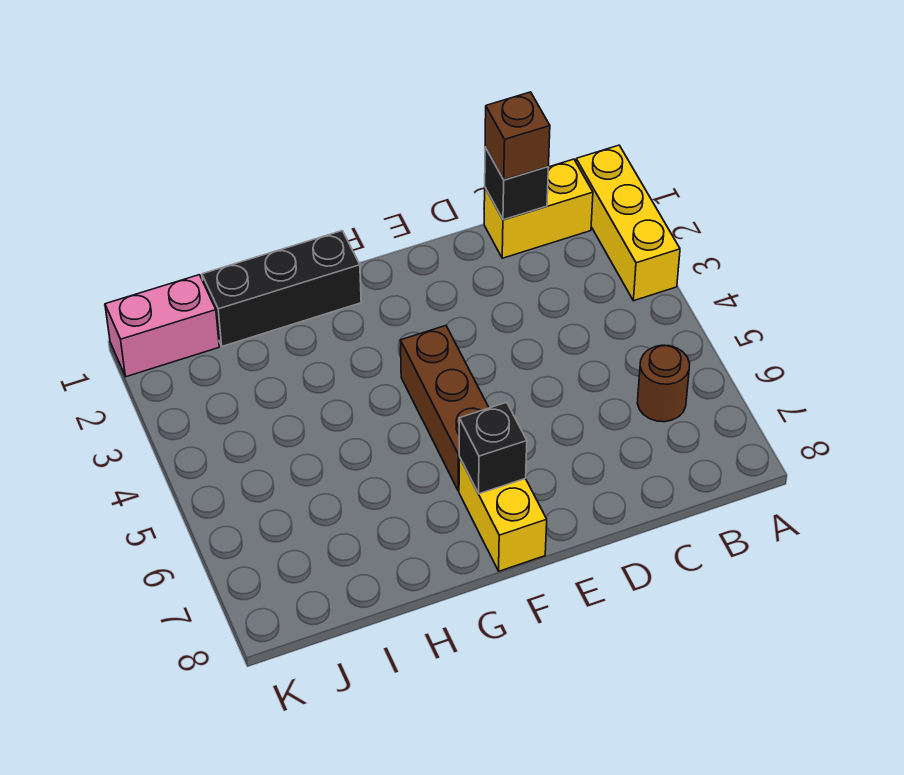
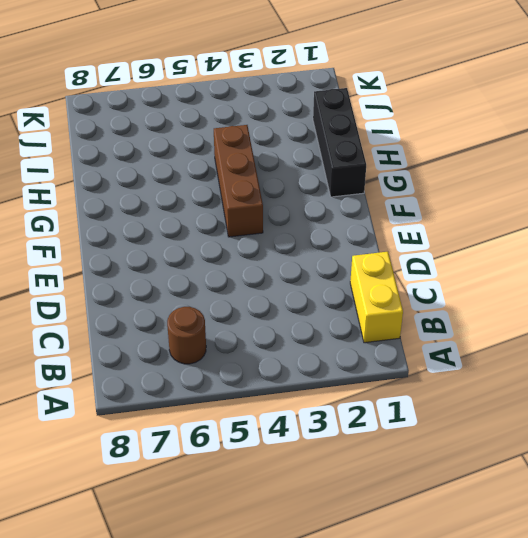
brown brick F4:H4 level 1 -> brown brick F4:F6 level 1
none -> yellow brick A1:A3 level 1
none -> yellow brick F7:F8 level 1

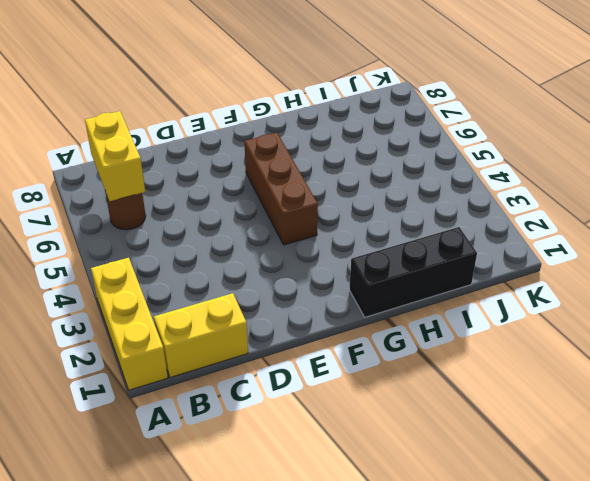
yellow brick B6:B7 level 2 -> yellow brick F7:F8 level 1
none -> pink brick J1:K1 level 1
none -> black brick C1 level 2

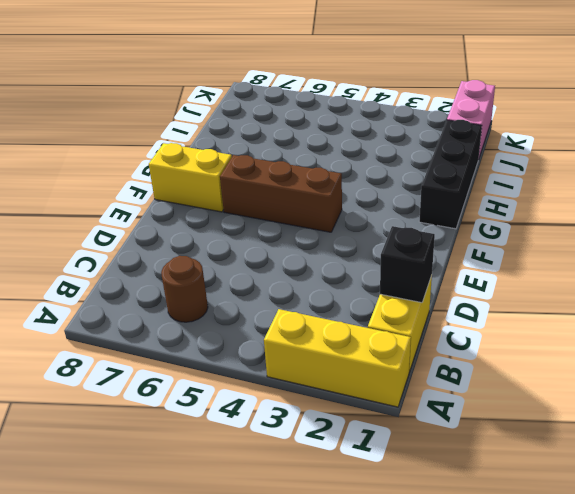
none -> black brick F7 level 2
none -> brown brick C1 level 3

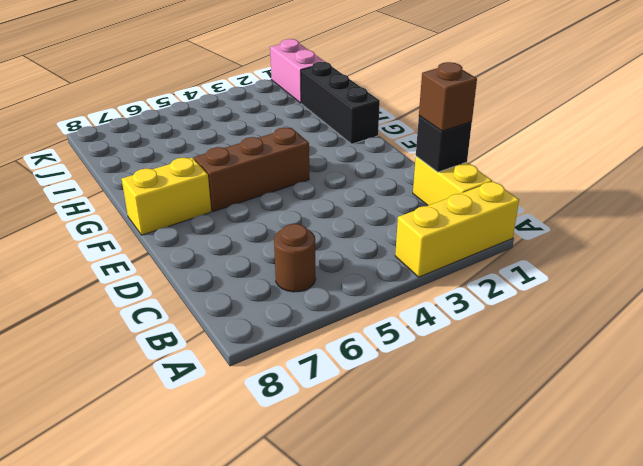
none -> black brick F7 level 2

